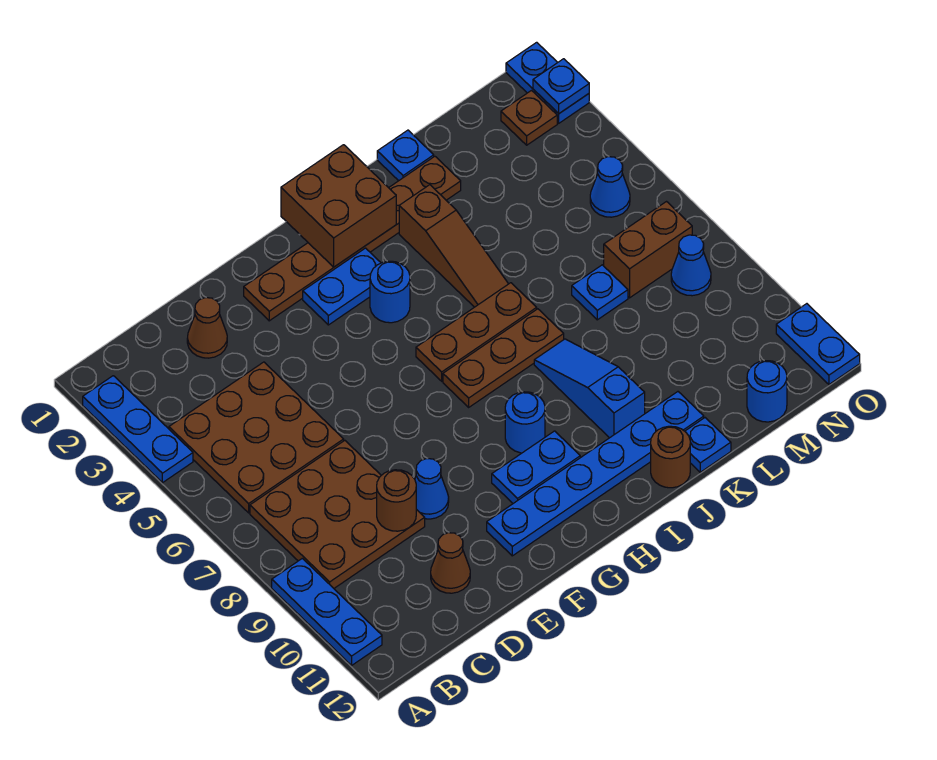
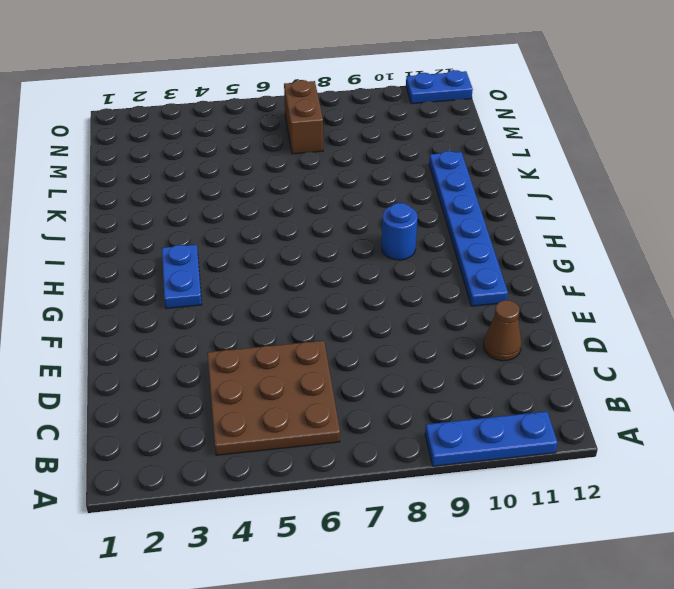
none -> blue plate A2:A4 level 1
none -> brown plate B7:D9 level 1
none -> brown cone D2 level 1
none -> blue cone E9 level 1

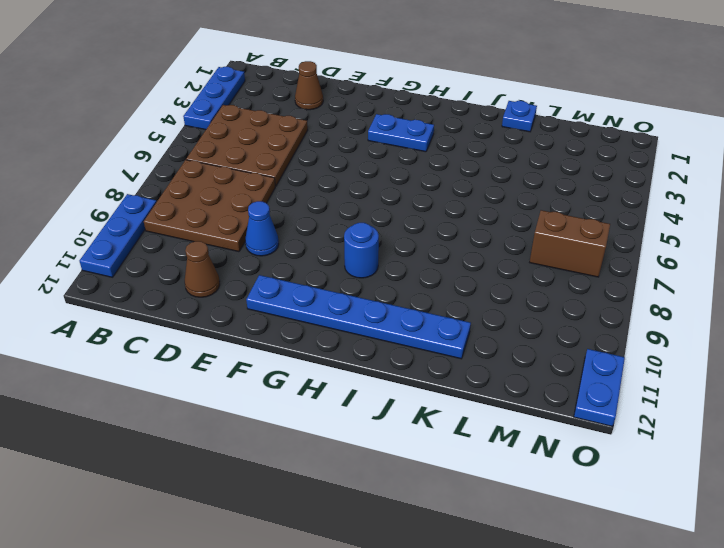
none -> brown plate F2:K2 level 1
none -> blue plate G10:H10 level 1
none -> blue round brick H4 level 1
none -> brown plate H6:J6 level 1

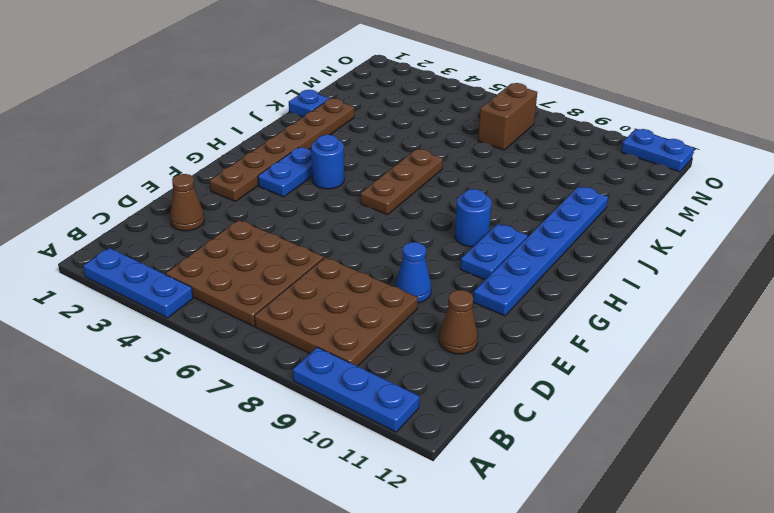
none -> brown plate H7:J7 level 1
none -> brown slope J3:J5 level 1 top 3
none -> blue slope J8:J10 level 1 top 10
none -> brown round brick J12 level 1

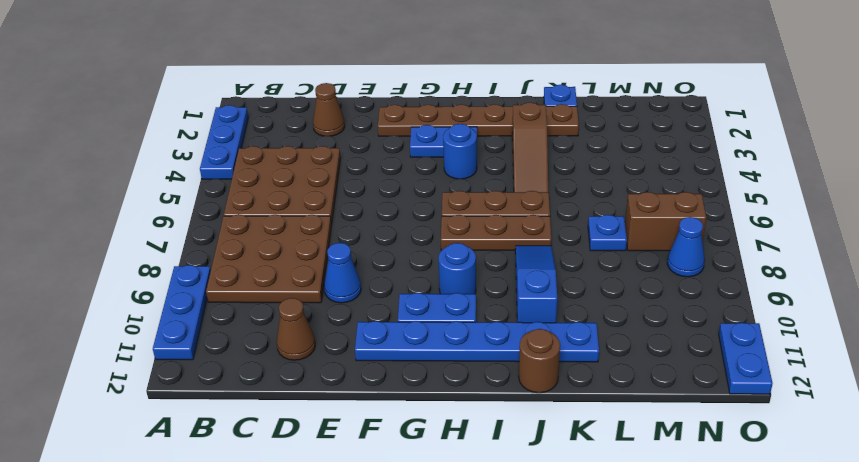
none -> blue plate K12 level 1
none -> blue round brick M12 level 1
none -> brown plate N2 level 1
none -> blue cone N5 level 1

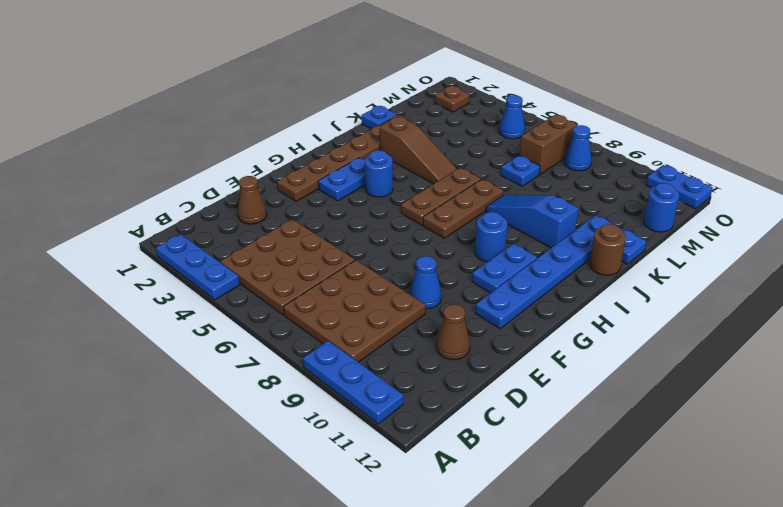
none -> blue plate O1:O2 level 1
none -> brown round brick D9 level 2
none -> brown brick H1:I2 level 2
none -> blue plate O2 level 2

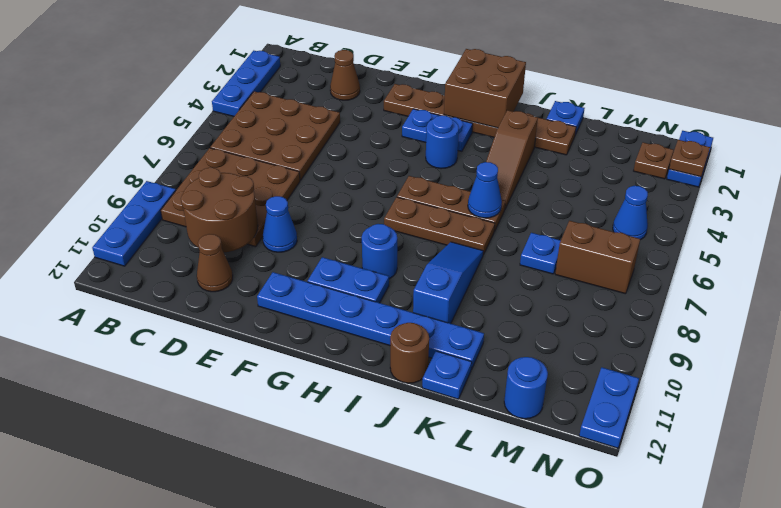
brown round brick C9:D10 level 2 -> brown round brick D9 level 2
blue cone J6 level 2 -> blue cone N8 level 1
brown plate O2 level 2 -> blue plate O2 level 2

